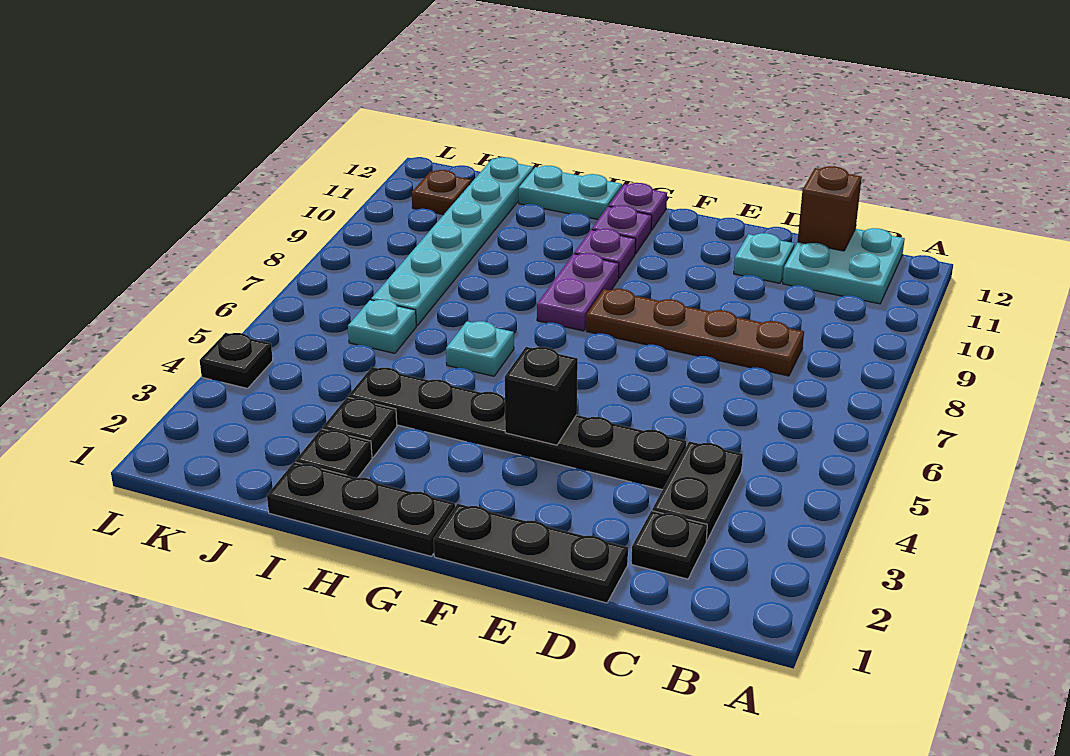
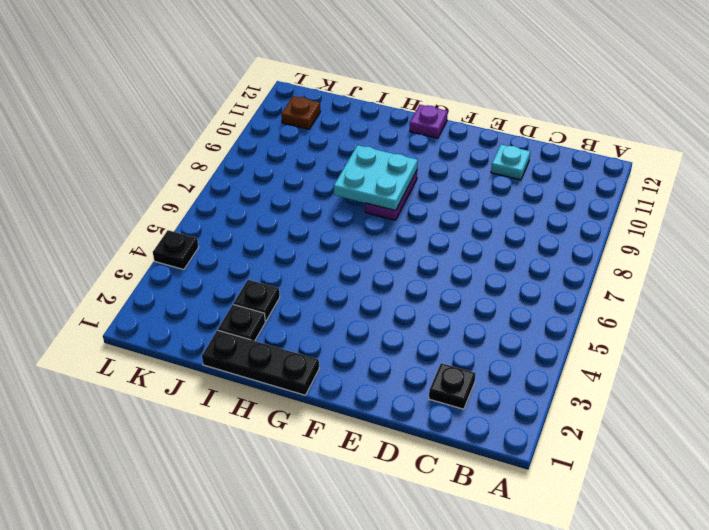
cyan plate G8:H9 level 2 -> cyan plate B11:C12 level 1
none -> black plate C3:C4 level 1
none -> brown plate C8:F8 level 1
none -> black plate D1:F1 level 1

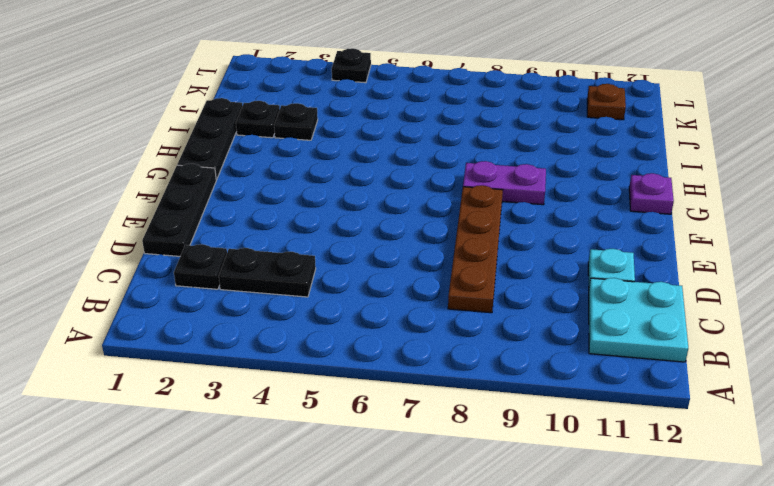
none -> black plate D4:I4 level 1
none -> purple plate G10 level 1
none -> purple plate G11 level 1

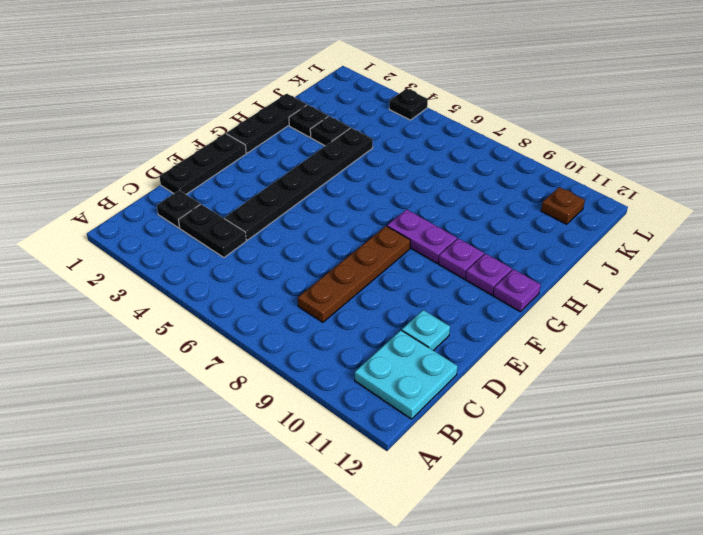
none -> cyan plate H6 level 1
none -> cyan plate H12:I12 level 1
none -> cyan plate J6 level 1

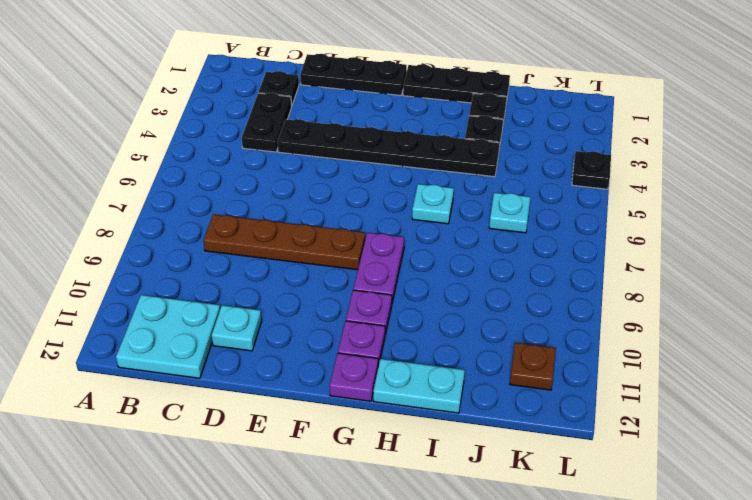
none -> cyan plate J7:J12 level 1
none -> brown brick C12 level 2
none -> black brick F4 level 2

